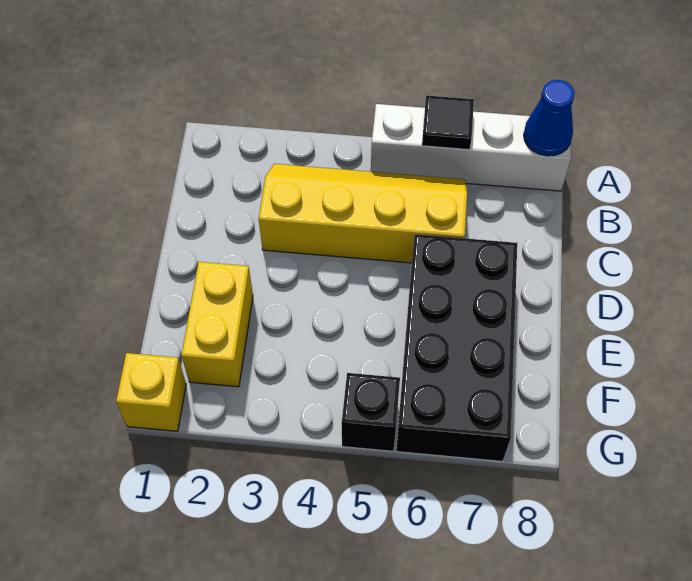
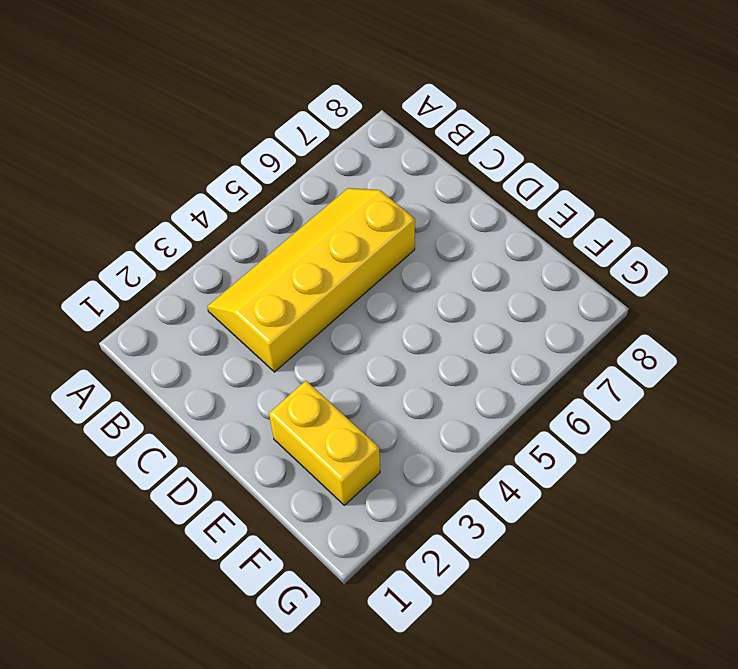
none -> white brick A5:A8 level 1
none -> black brick D6:G7 level 1

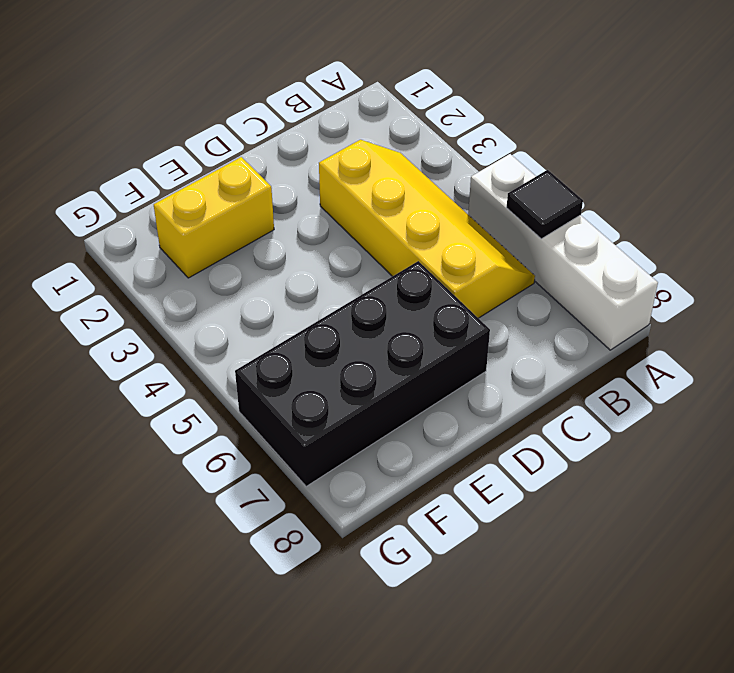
none -> yellow brick G1 level 1
none -> black brick G5 level 1

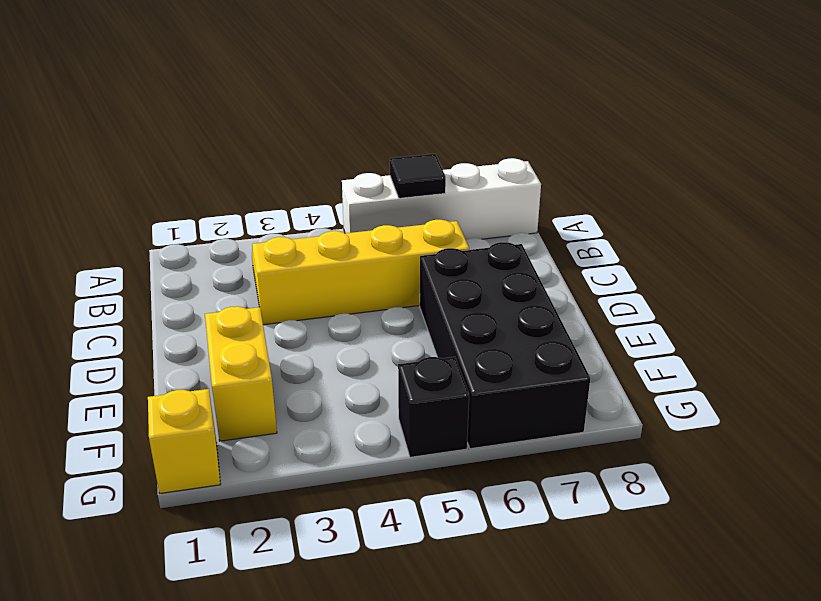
none -> blue cone A8 level 2

